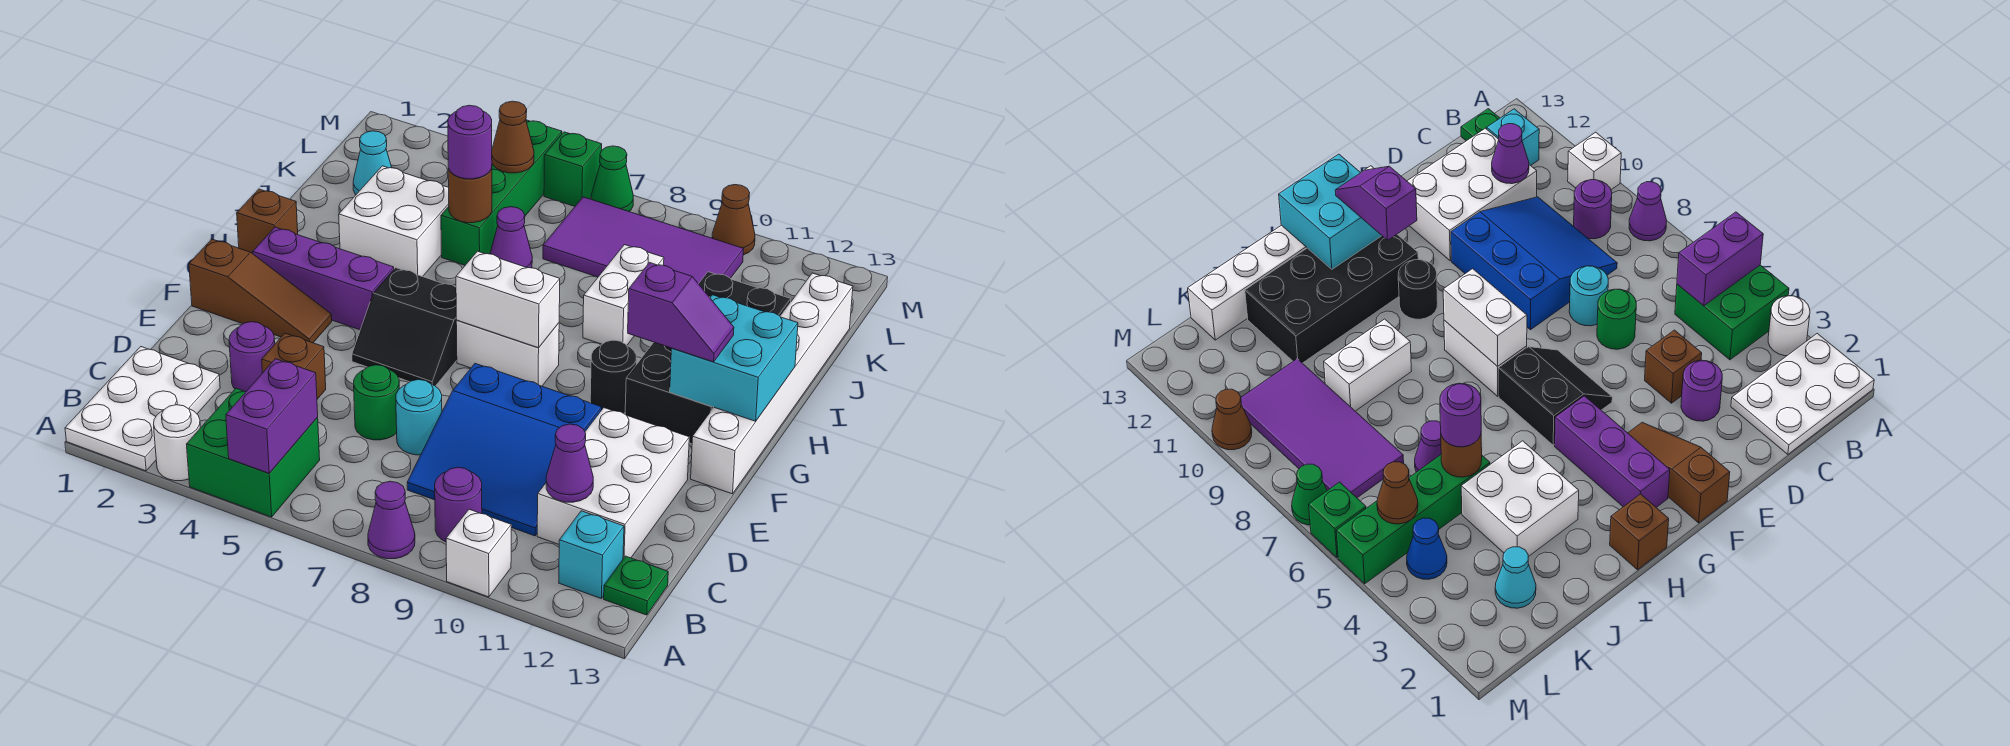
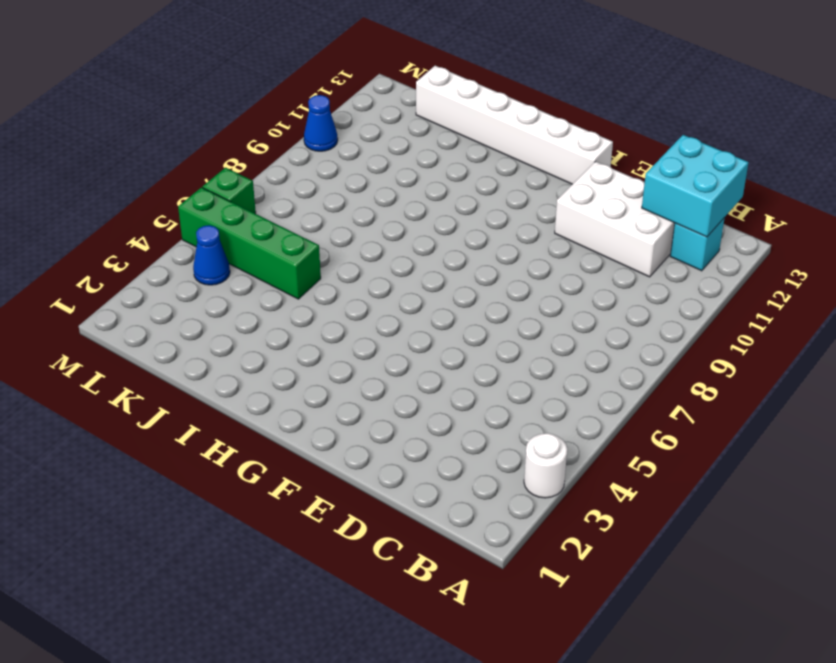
cyan brick B12:C13 level 2 -> cyan brick G12:H13 level 2
blue cone M10 level 1 -> brown cone M10 level 1
none -> white plate A1:C2 level 1
none -> green brick A4:B5 level 1
none -> purple cone A8 level 1
none -> white brick A10 level 1

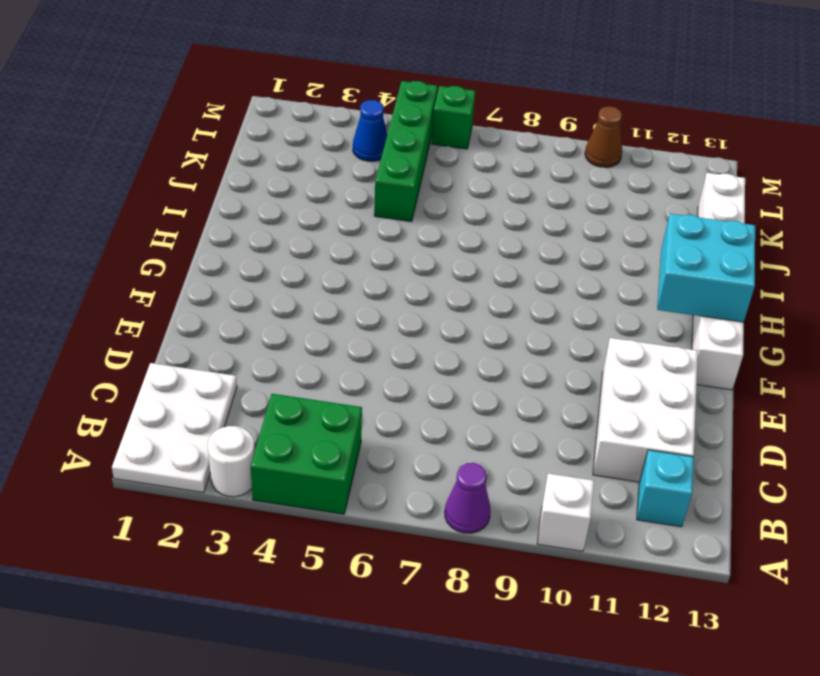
none -> purple round brick B9 level 1
none -> green plate B13 level 1
none -> blue slope C8:E10 level 1 top E
none -> purple round brick D3 level 1

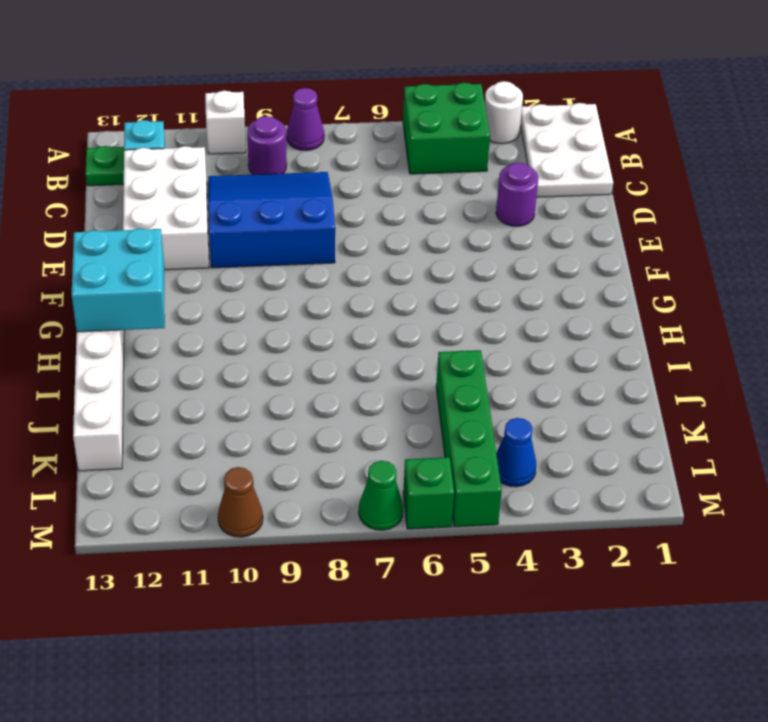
none -> brown brick D4 level 1
none -> green round brick D6 level 1
none -> cyan round brick D7 level 1
none -> brown slope F1:F3 level 1 top 1

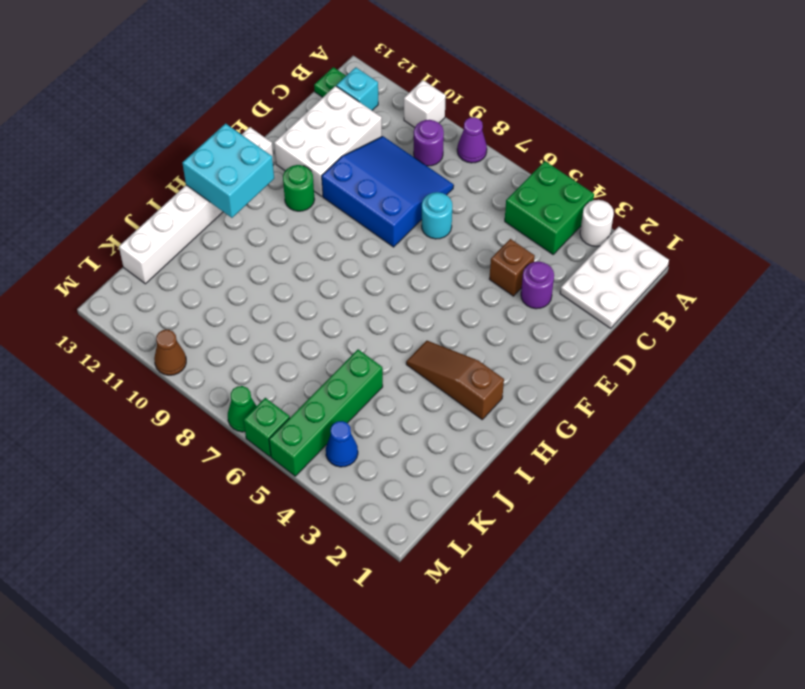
green round brick F11 level 1 -> green round brick D6 level 1
brown slope H2:H4 level 1 top 2 -> brown slope F1:F3 level 1 top 1
none -> black slope F5:G6 level 1 top G
none -> purple brick G2:G4 level 1
none -> white brick G7:G8 level 1
none -> black round brick G10 level 1

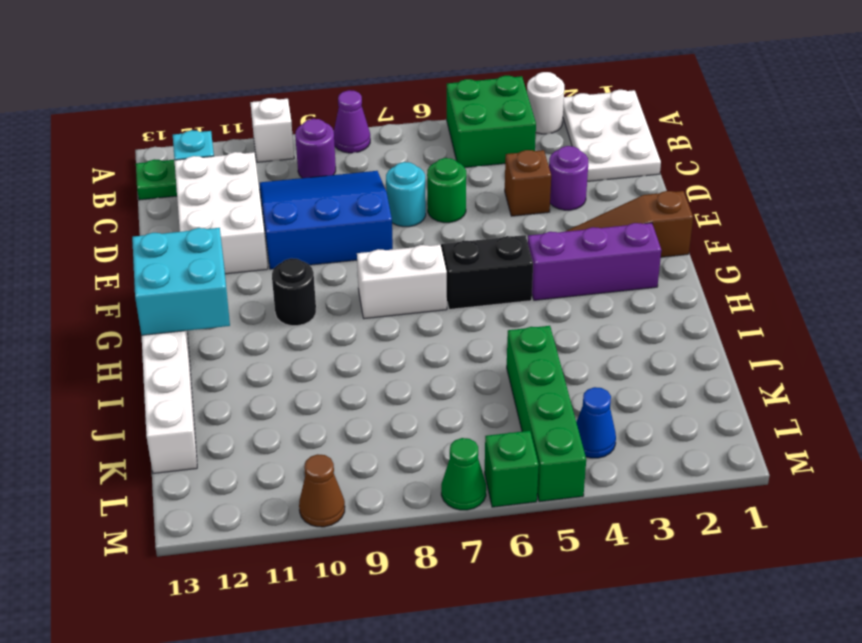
none -> black brick G11:J12 level 1
none -> brown brick H1 level 1
none -> white brick I3:J4 level 1
none -> white brick I9:J9 level 1

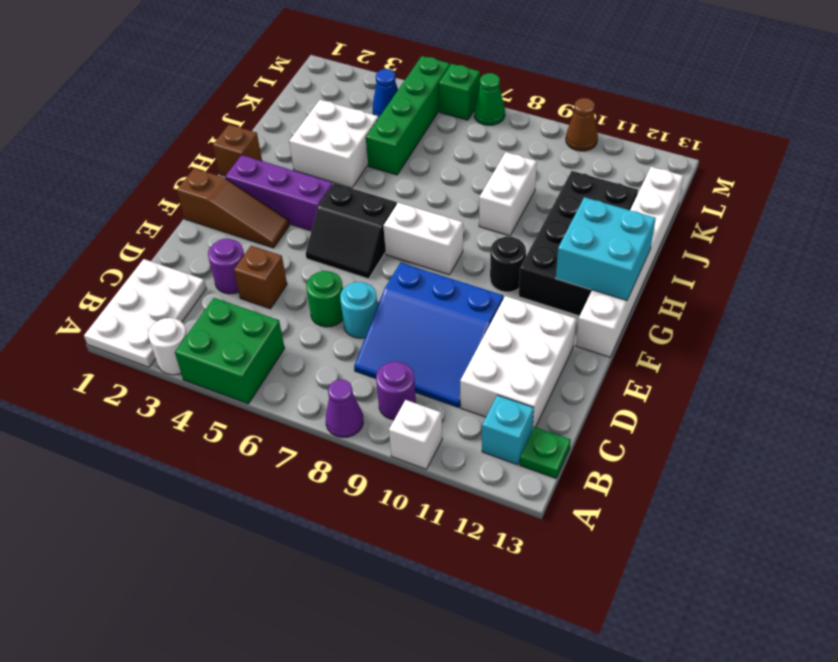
none -> purple cone J6 level 1
none -> cyan cone K2 level 1
none -> purple tile K7:L10 level 1
none -> purple brick A5:B5 level 2

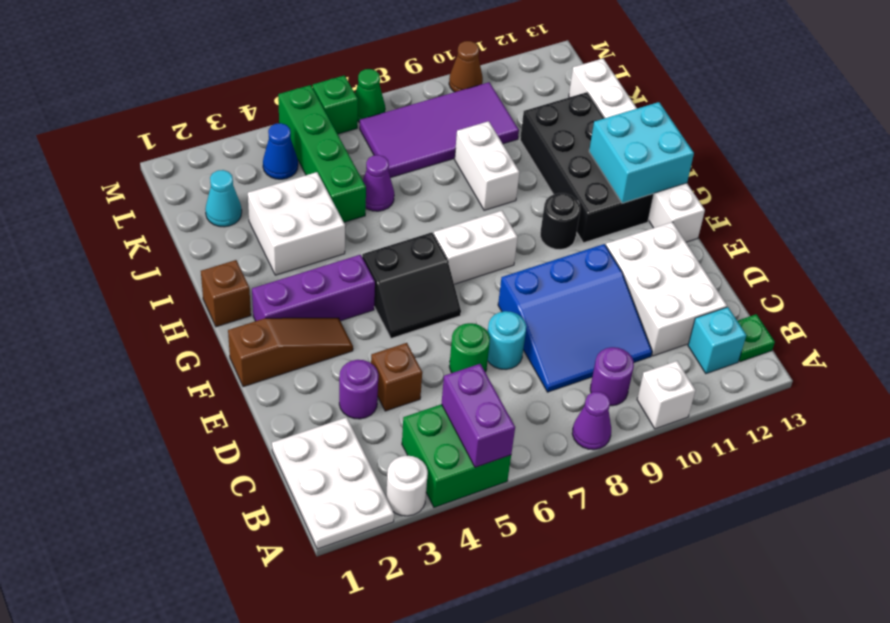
none -> purple cone C11 level 2
none -> white brick G7:G8 level 2
none -> brown round brick J5 level 2
none -> brown cone L5 level 2

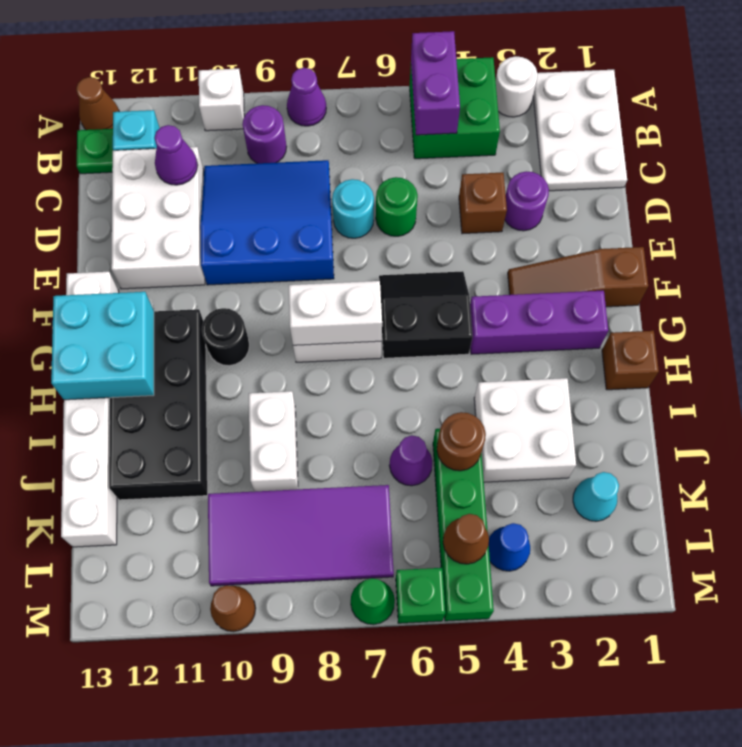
brown cone A13 level 1 -> none
none -> purple slope G11:G12 level 3 top 11
none -> purple round brick J5 level 3

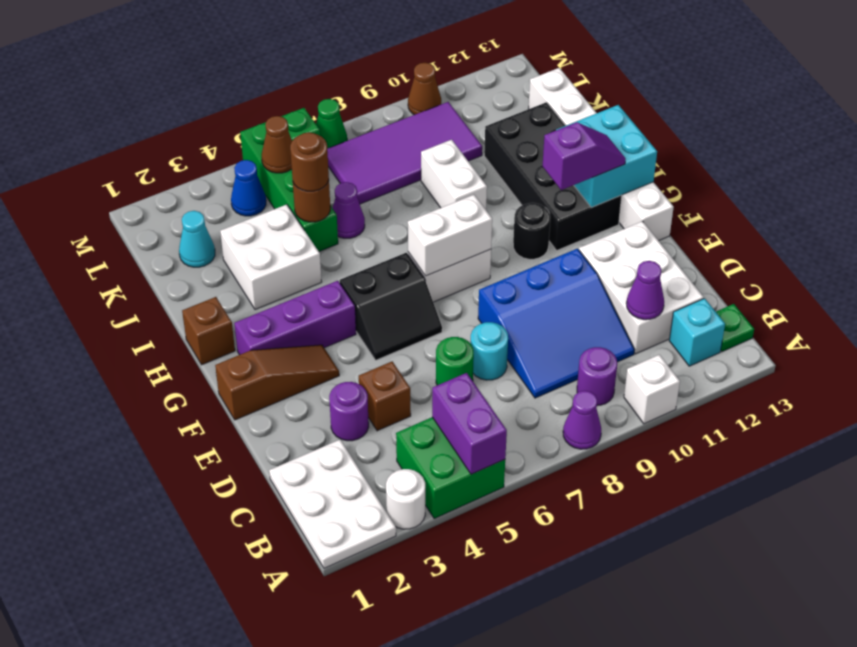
brown round brick J5 level 3 -> purple round brick J5 level 3

